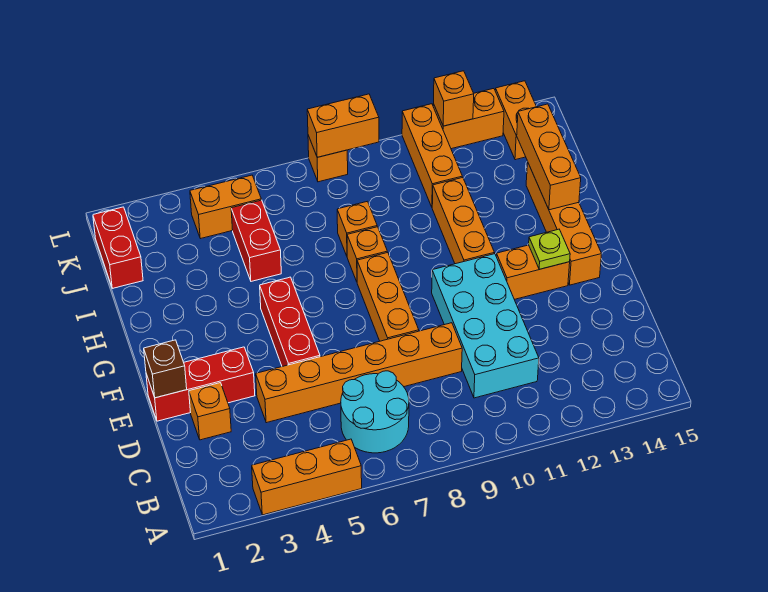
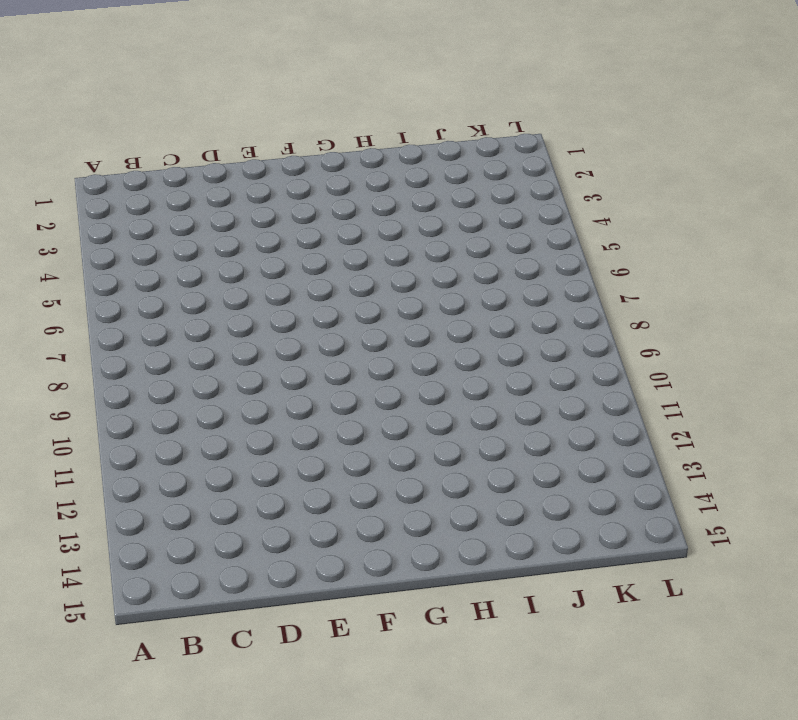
none -> orange brick A3:A5 level 1
none -> cyan round brick B6:C7 level 1
none -> cyan brick C10:F11 level 1

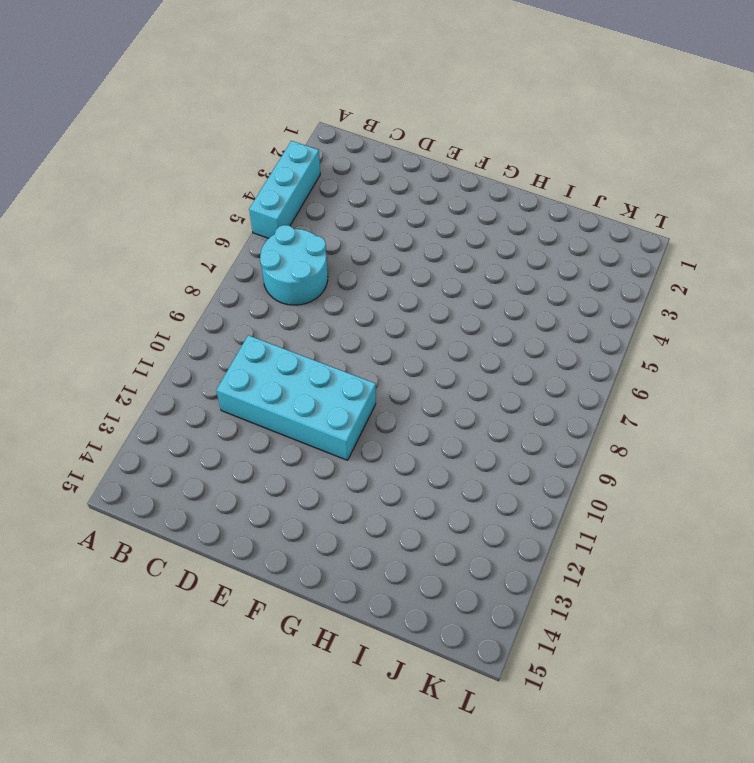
cyan brick A3:A5 level 1 -> orange brick A3:A5 level 1
none -> orange brick D2 level 1
none -> orange brick D4:D9 level 1
none -> red brick E1:E3 level 1

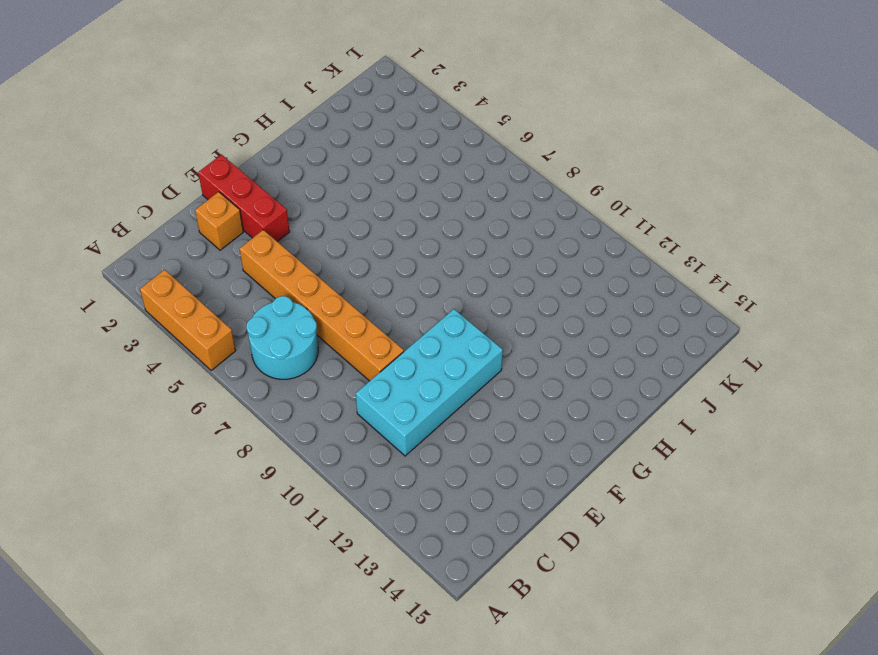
none -> red brick E5:G5 level 1
none -> orange brick E8:G8 level 1
none -> orange brick F12:F13 level 1

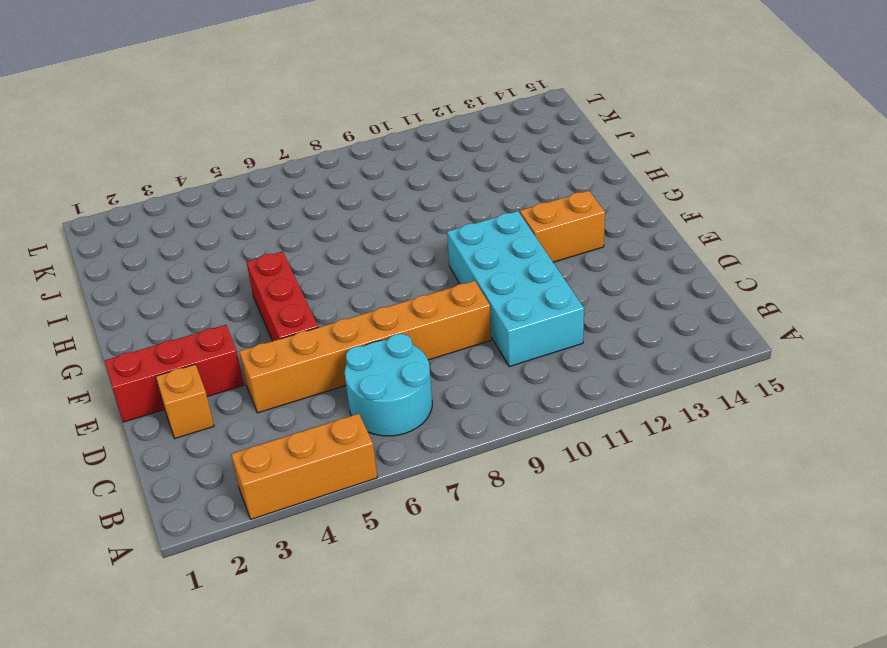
none -> orange brick E8:G8 level 1
none -> orange brick F14:I14 level 1
none -> orange brick G11:I11 level 1

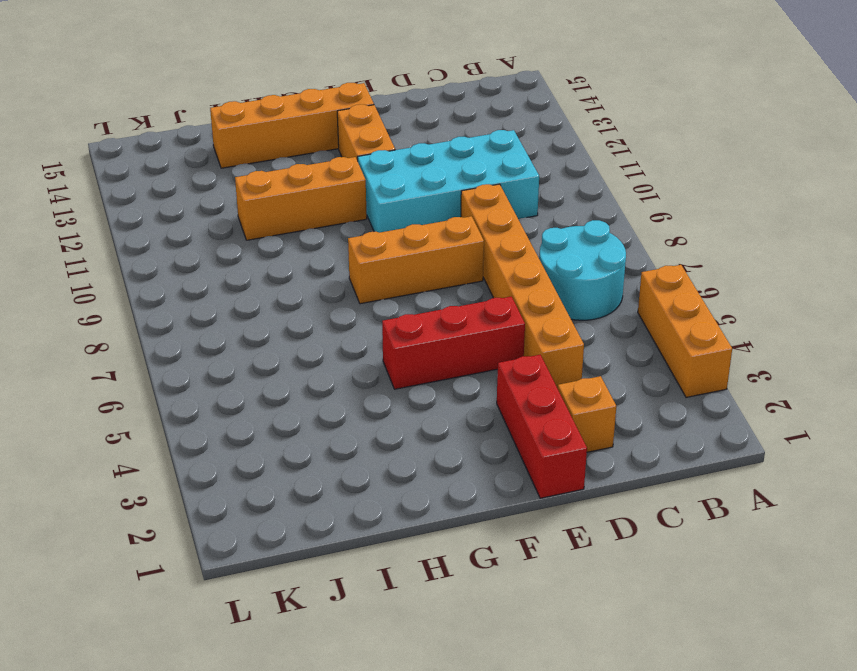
none -> orange brick H8 level 1
none -> red brick I5:J5 level 1
none -> orange brick I8 level 1

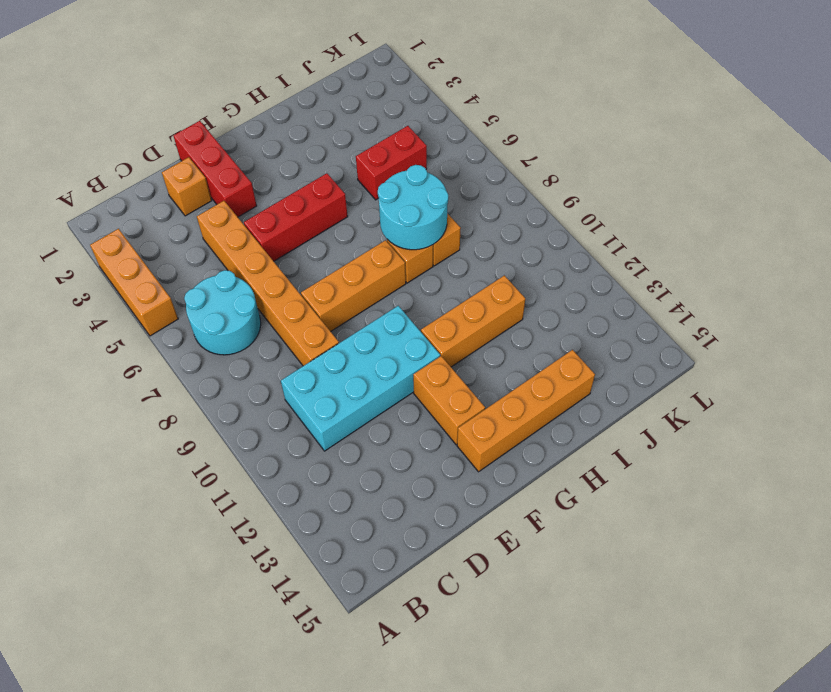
cyan round brick H7:I8 level 2 -> none
none -> red brick J1:K1 level 1
none -> orange brick J11:L11 level 1
none -> orange brick K4:K5 level 1

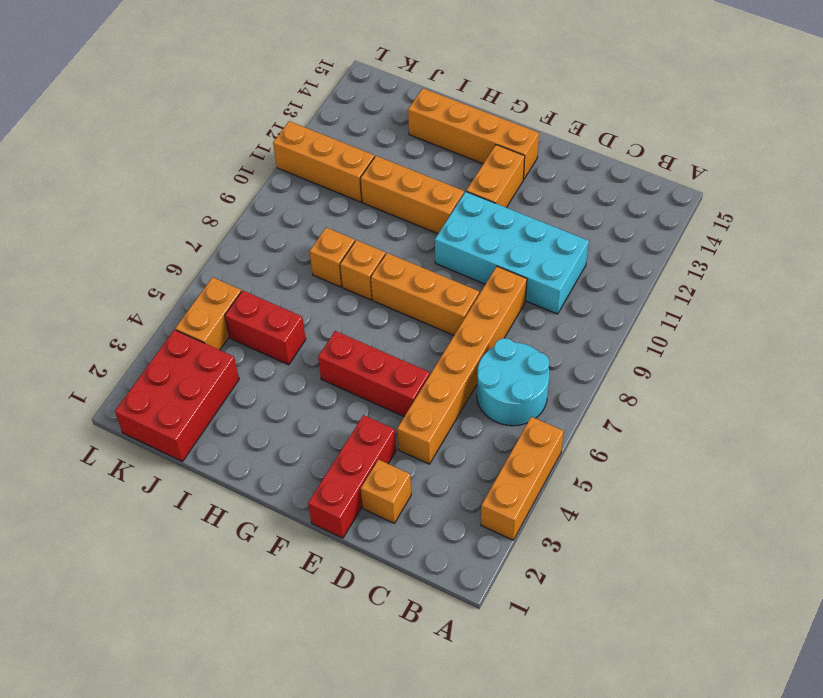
red brick J1:K3 level 1 -> red brick J1:K1 level 1
none -> orange brick K14:L14 level 1
none -> orange brick L8 level 1
none -> orange brick L12:L13 level 1

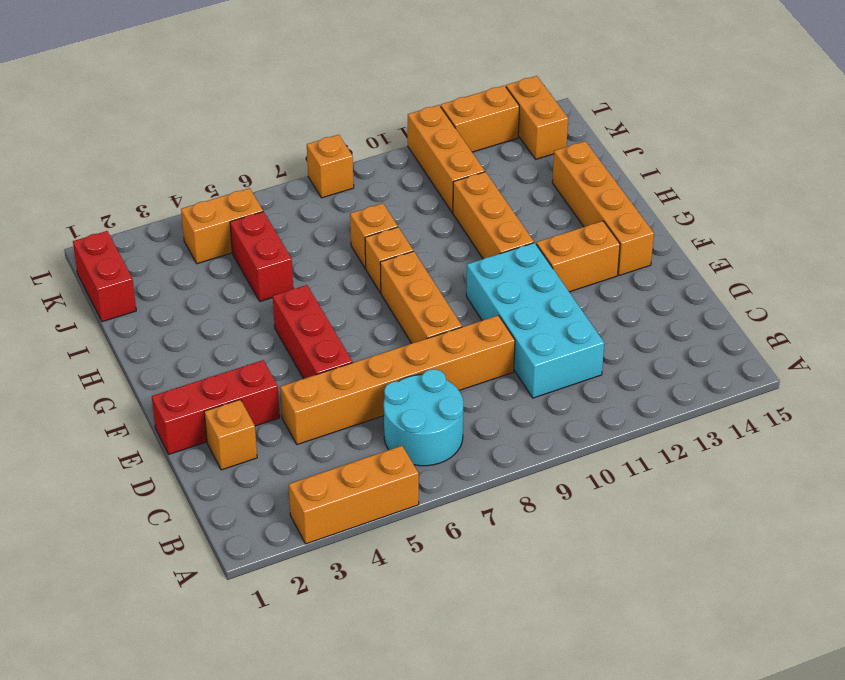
none -> brown brick E1 level 2
none -> lime plate F13 level 2
none -> orange brick H14:J14 level 2

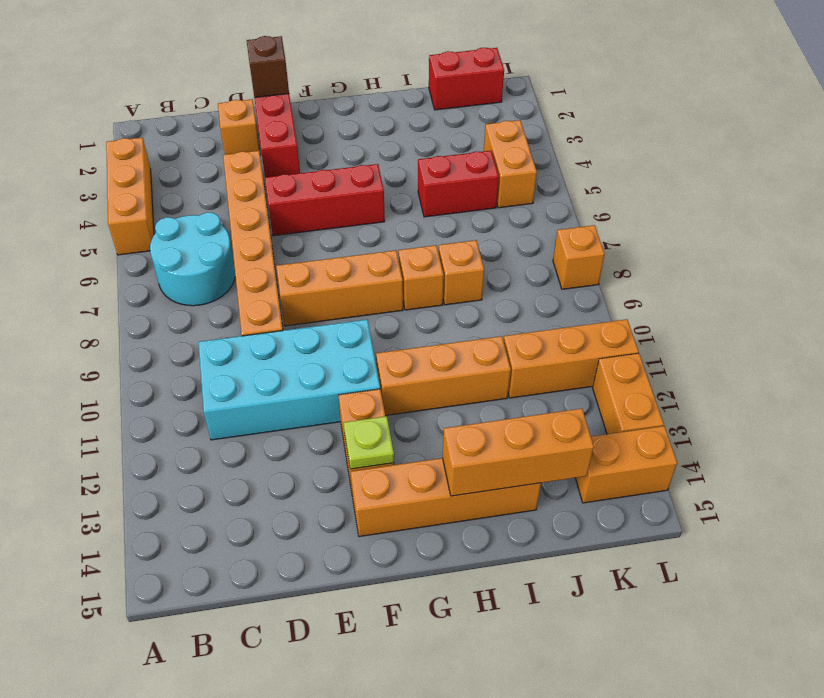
none -> orange brick L8:L9 level 2
none -> orange brick L12 level 2

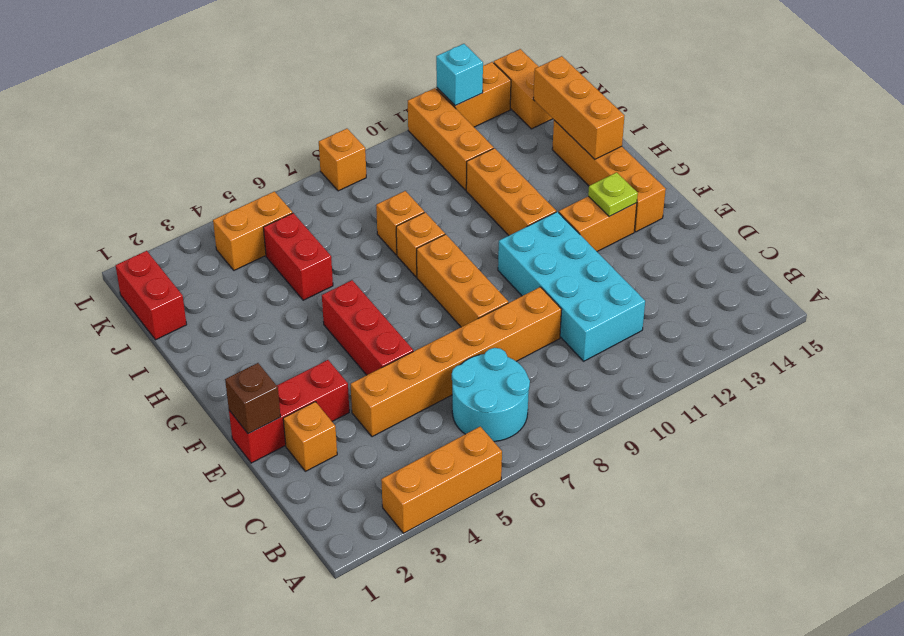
cyan brick L12 level 2 -> orange brick L12 level 2
none -> orange brick L8:L9 level 2

